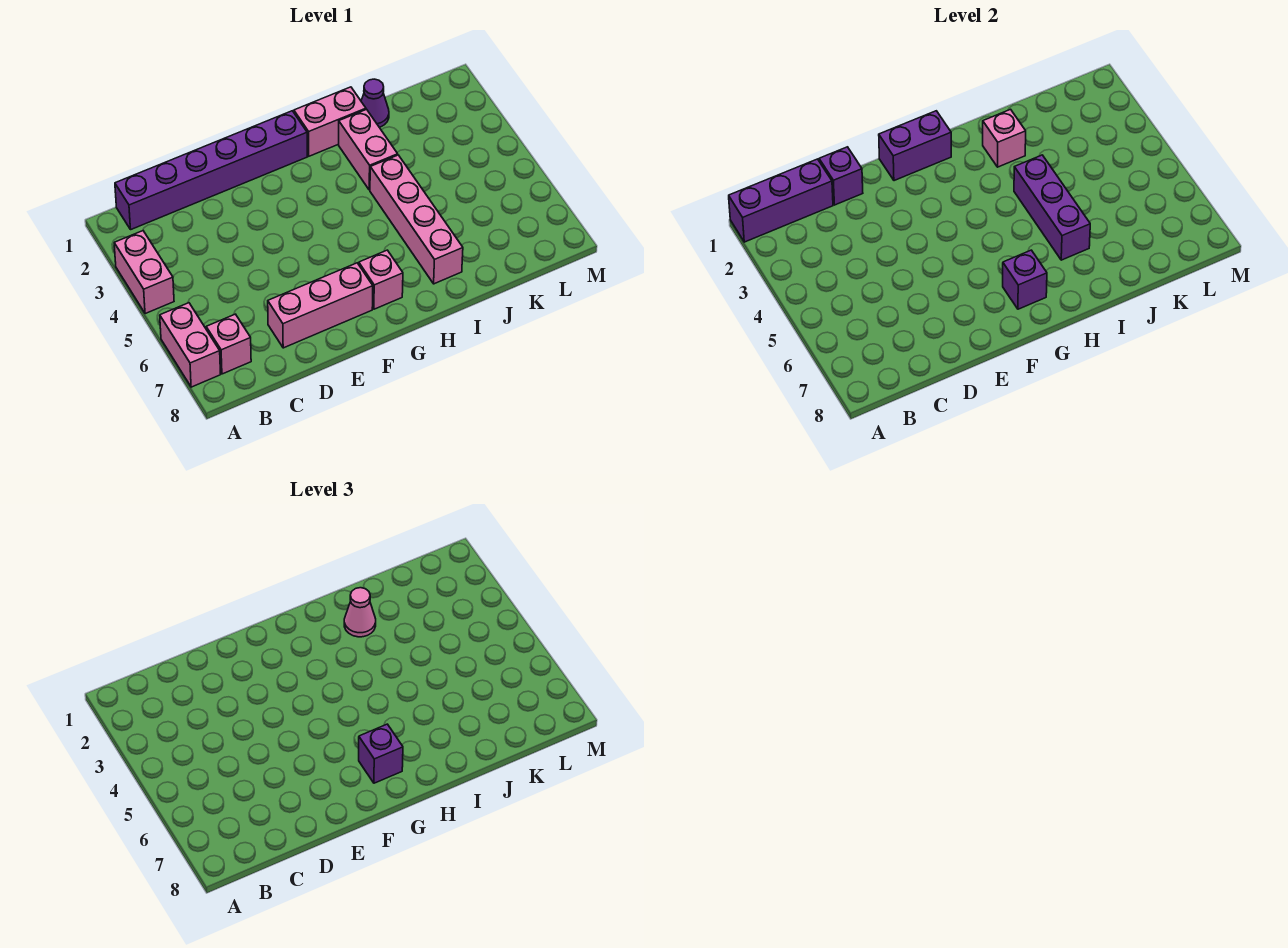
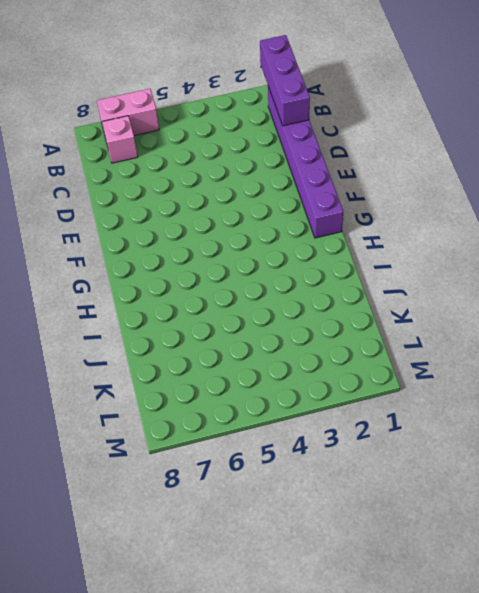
none -> pink brick A3:A4 level 1
none -> pink brick D7:F7 level 1
none -> pink brick G7 level 1

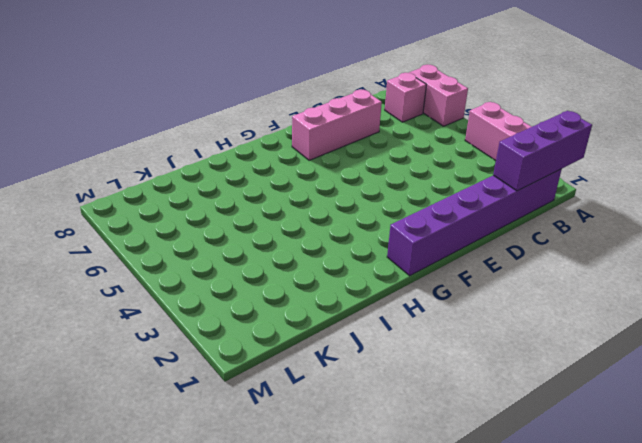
none -> pink brick G7 level 1
none -> pink brick H1:I1 level 1
none -> pink brick I2:I3 level 1

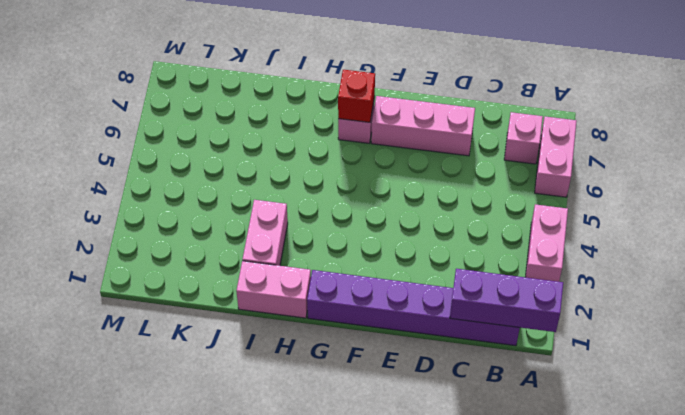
red brick G7 level 2 -> purple brick G7 level 2
none -> pink brick I4:I7 level 1
none -> purple cone J1 level 1
none -> purple brick D1 level 2

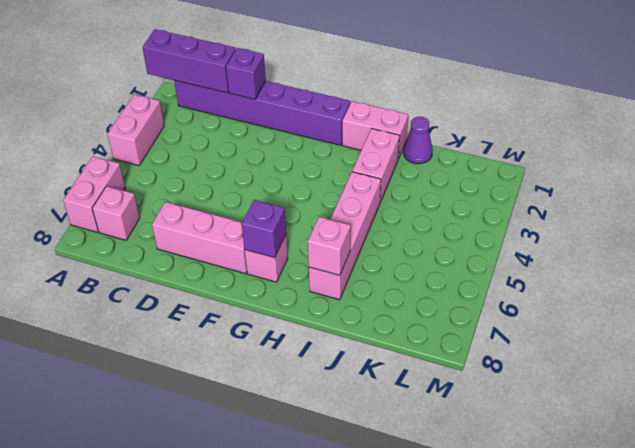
pink brick I7 level 2 -> pink brick I2 level 2
none -> purple brick F1:G1 level 2
none -> purple brick I4:I6 level 2
none -> purple brick G7 level 3

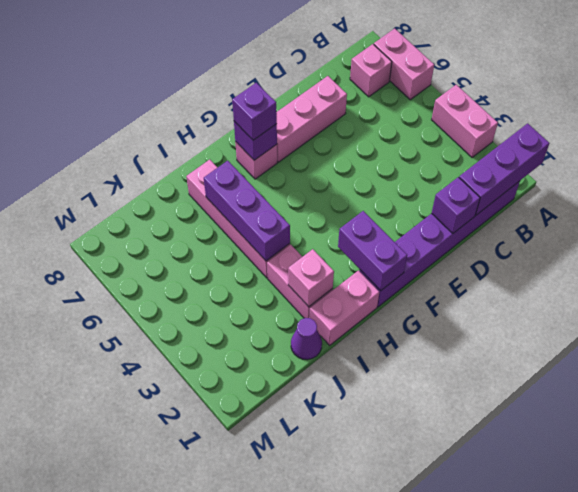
purple brick G1:G2 level 2 -> purple brick F1:G1 level 2
none -> pink cone I2 level 3

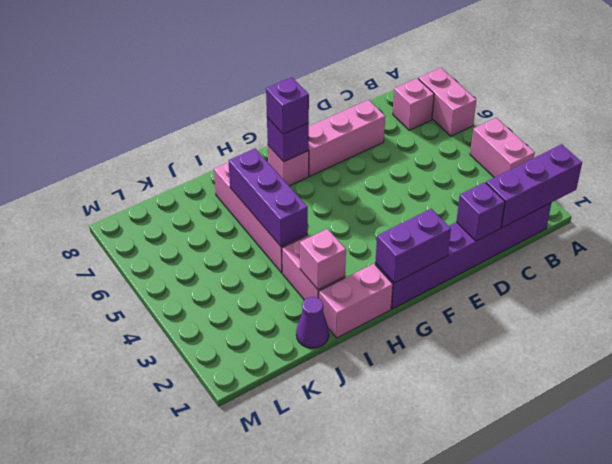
none -> pink cone I2 level 3

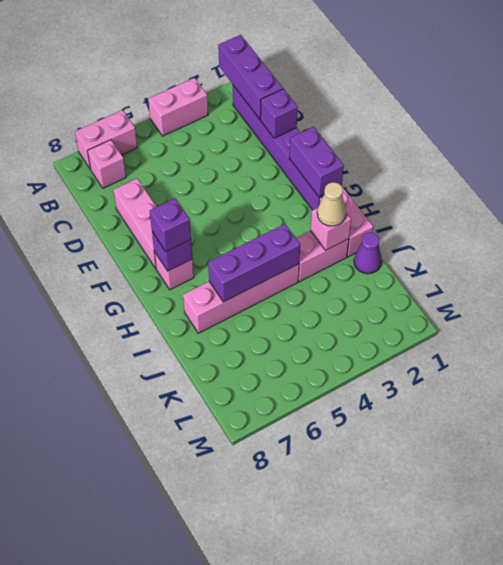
tan cone I2 level 3 -> pink cone I2 level 3

